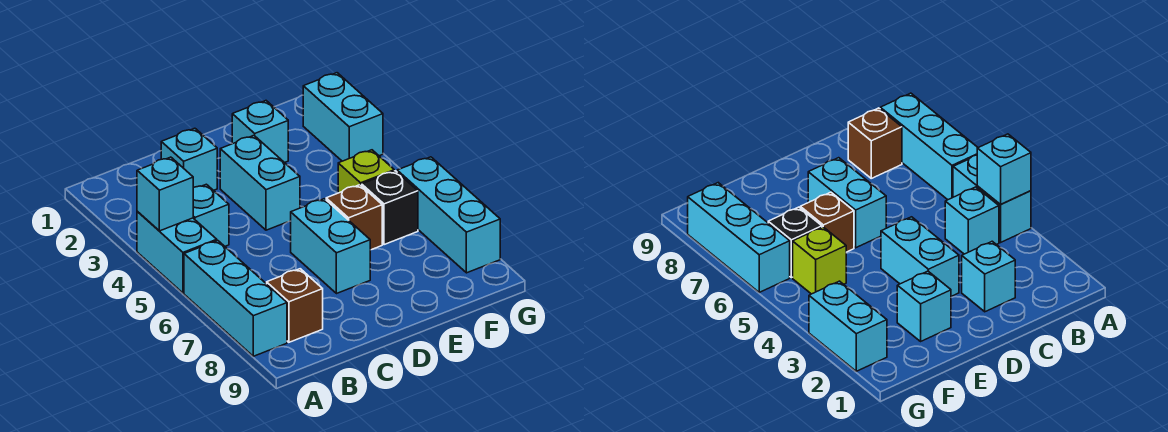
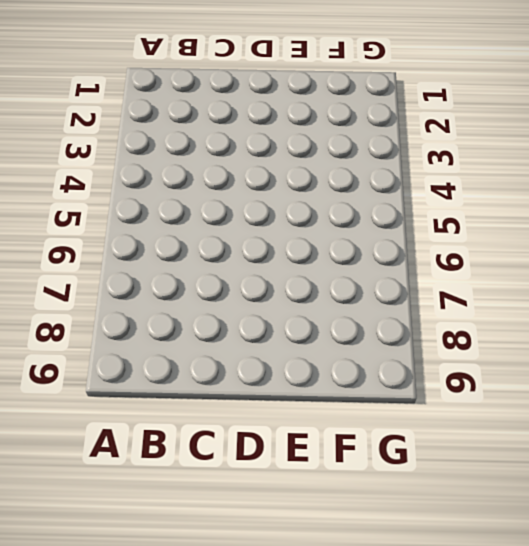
none -> cyan brick A4:A5 level 1
none -> cyan brick A6:A8 level 1
none -> cyan brick B4 level 1

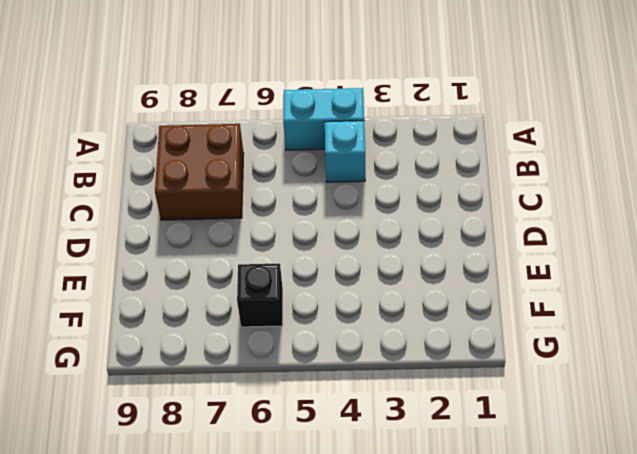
brown brick B7:C8 level 1 -> brown brick B8 level 1
none -> cyan brick A6:A8 level 1
none -> cyan brick C2 level 1
none -> cyan brick D3:D4 level 1

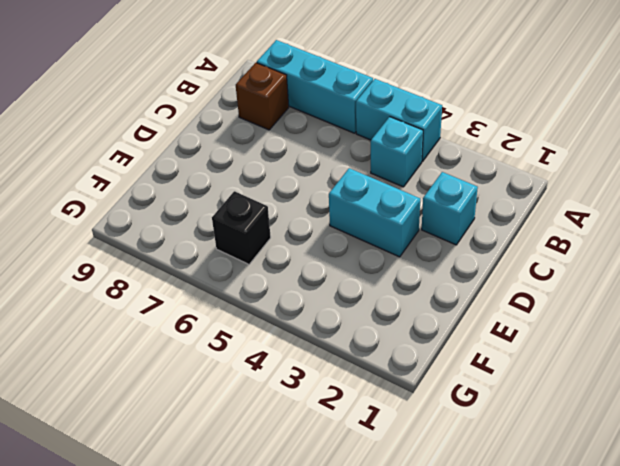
none -> cyan brick D6:D7 level 1
none -> cyan brick E2 level 1
none -> brown brick E6 level 1

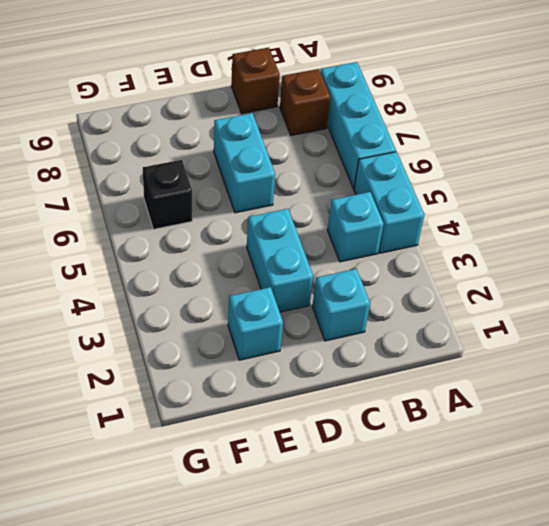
brown brick C9 level 1 -> brown brick E6 level 1
none -> lime brick F5 level 1
none -> cyan brick G2:G3 level 1
none -> cyan brick G6:G8 level 1

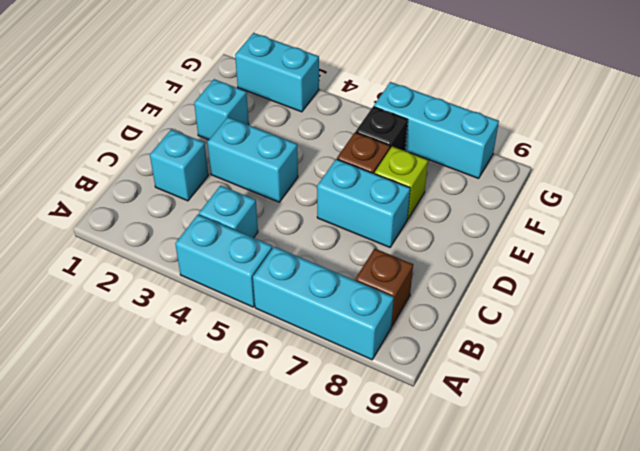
lime brick E7 level 1 -> lime brick F5 level 1
none -> cyan brick A4 level 2

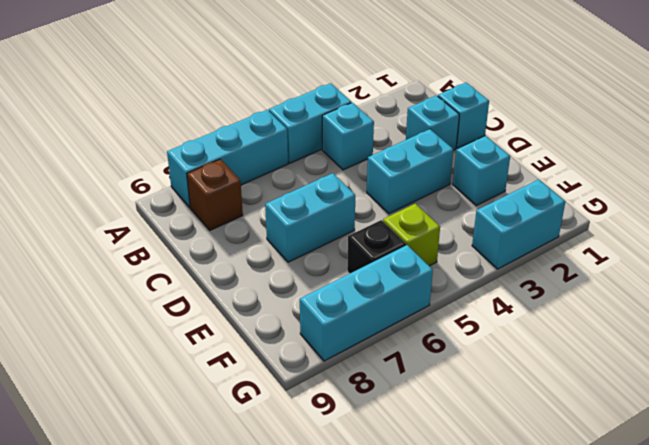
cyan brick C1 level 1 -> cyan brick A4 level 2
none -> brown brick E6 level 1

